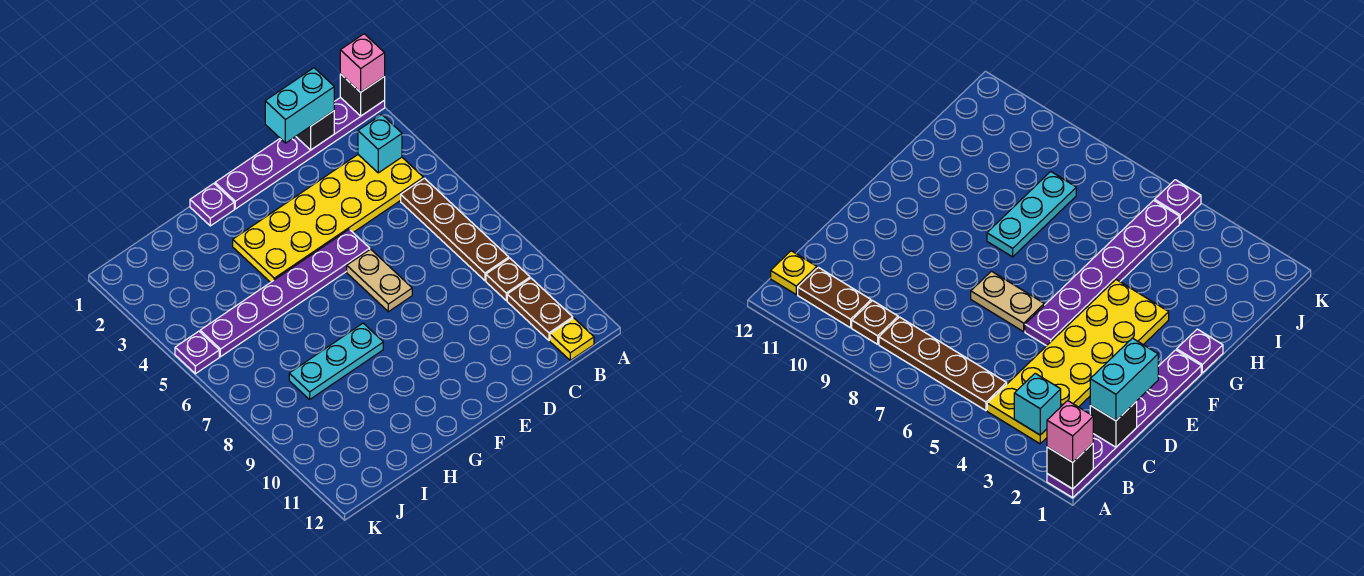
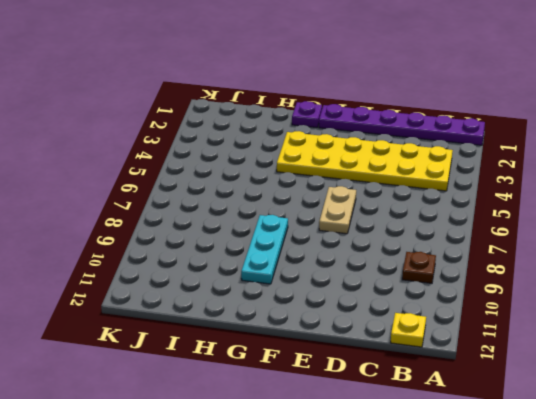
cyan plate G8:G10 level 1 -> cyan plate G8:I8 level 1
none -> brown plate B5:B8 level 1
none -> brown plate B10:B11 level 1
none -> purple plate E5:J5 level 1

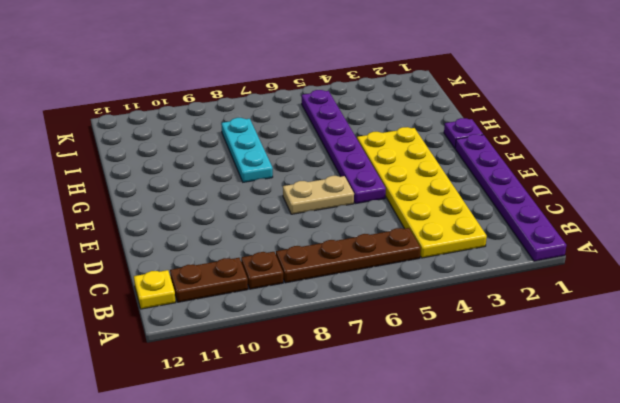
none -> purple plate K5 level 1
none -> black brick A1 level 2
none -> cyan brick B3 level 2

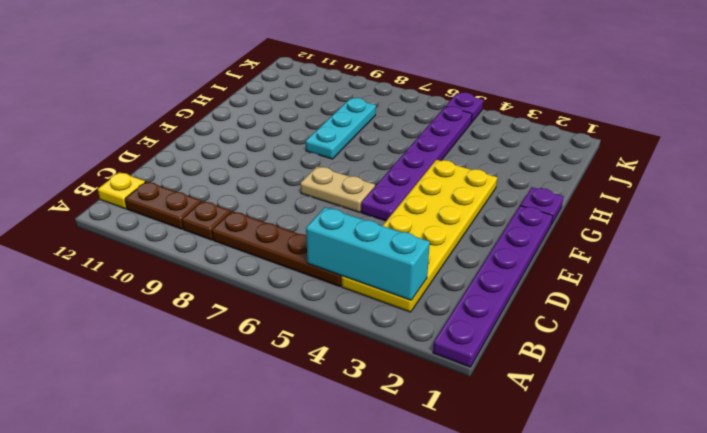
cyan brick B3:B5 level 2 -> cyan brick B3 level 2
none -> black brick A1 level 2
none -> black brick C1 level 2
none -> pink brick A1 level 3

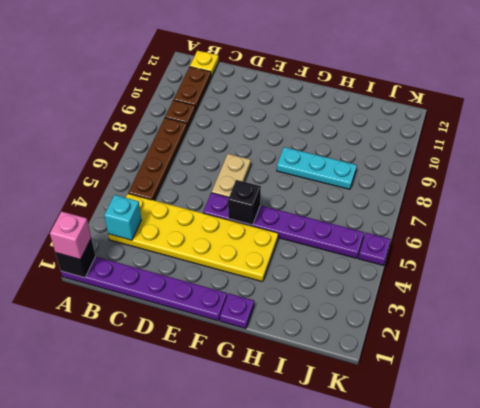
black brick F5 level 2 -> black brick C1 level 2
none -> cyan brick C1:D1 level 3

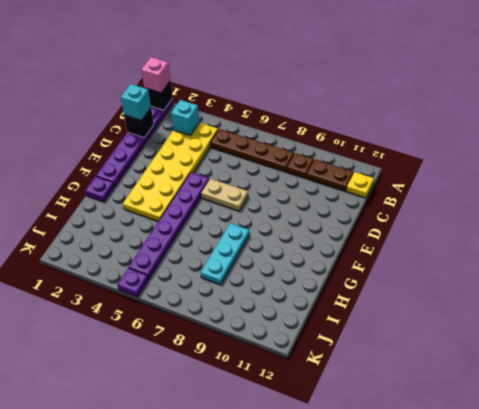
cyan brick C1 level 3 -> cyan brick C1:D1 level 3

